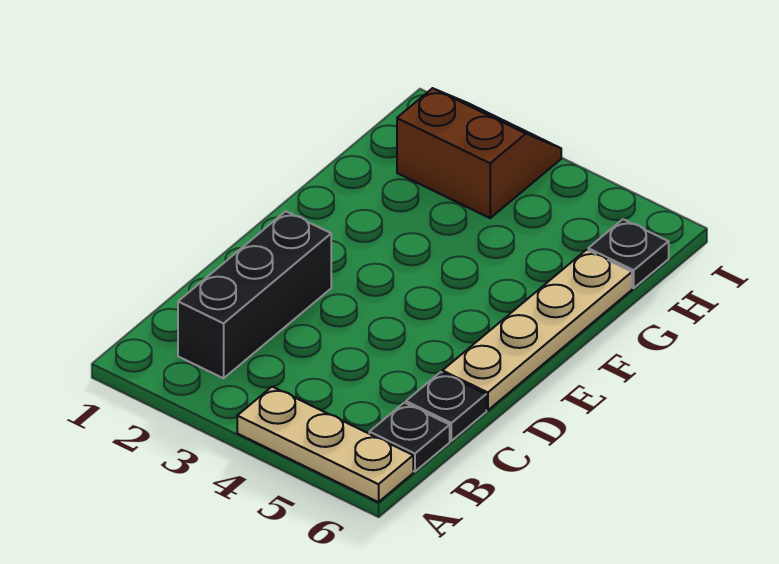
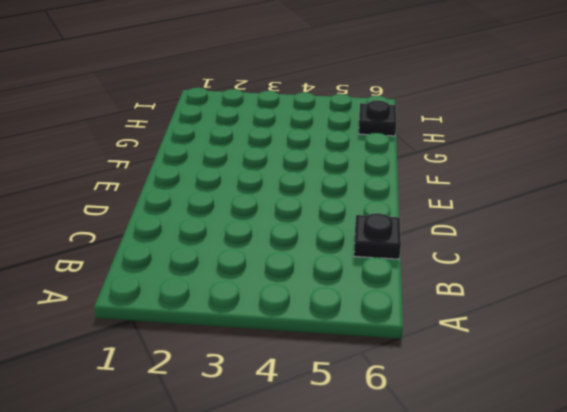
none -> tan plate A4:A6 level 1
none -> black brick B2:D2 level 1

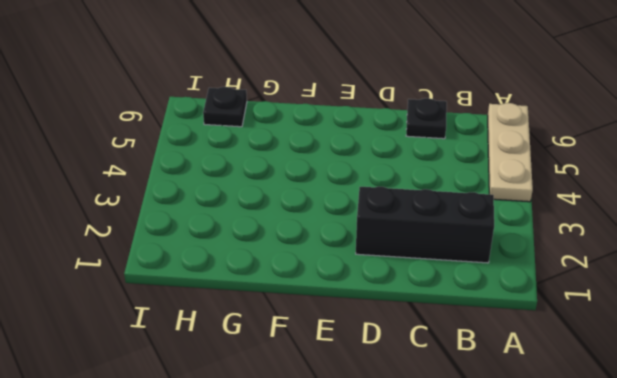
none -> black plate B6 level 1
none -> tan plate D6:G6 level 1

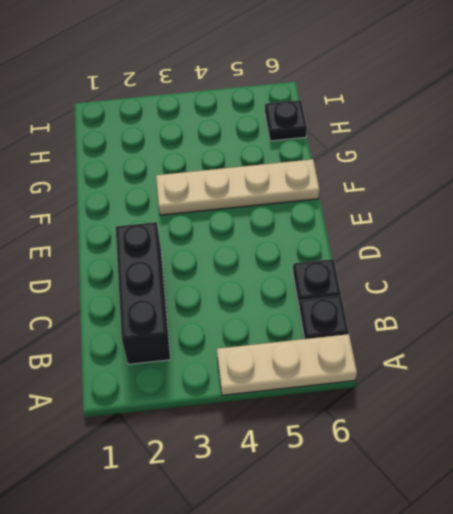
tan plate F3:F6 level 1 -> tan plate D6:G6 level 1
none -> brown slope H2:I3 level 1 top H

